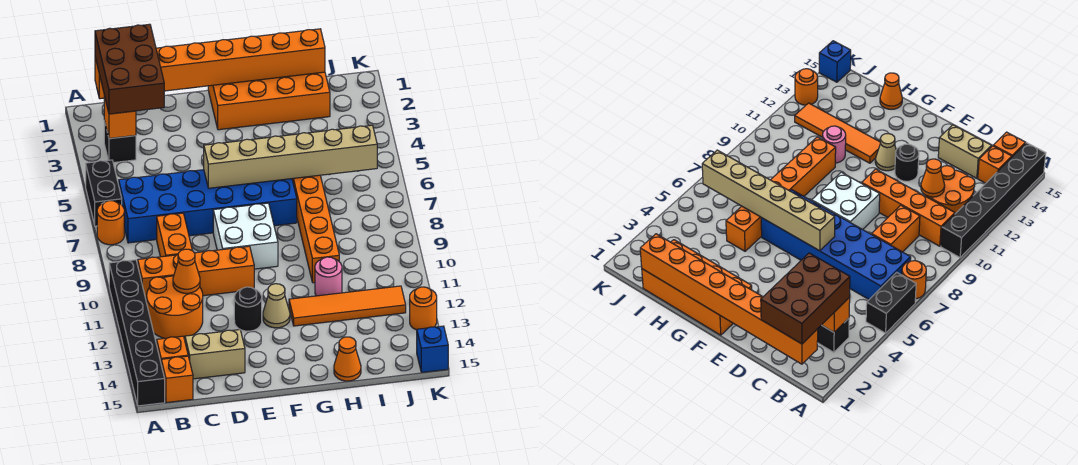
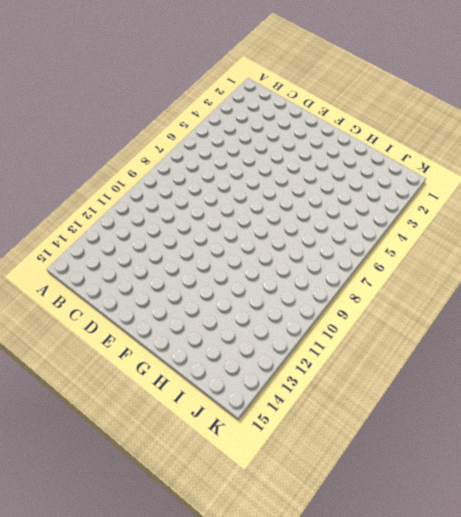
none -> black brick A5:A6 level 1
none -> orange round brick A7 level 1
none -> black brick A10:A15 level 1

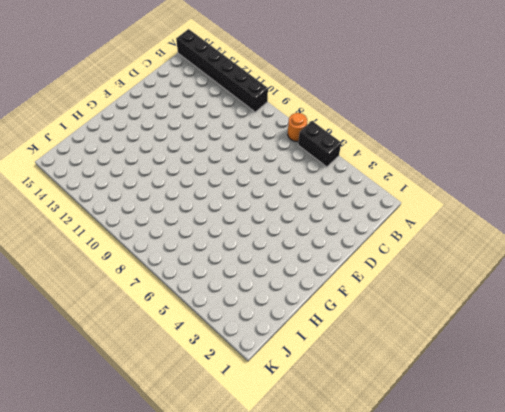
none -> black brick B3 level 1
none -> blue brick B6:G7 level 1
none -> orange brick B10:E10 level 1

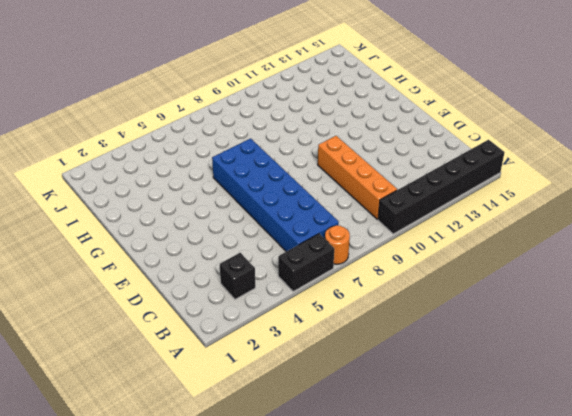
none -> orange round brick B11:C12 level 1
none -> orange brick B14 level 1
none -> orange brick B15 level 1

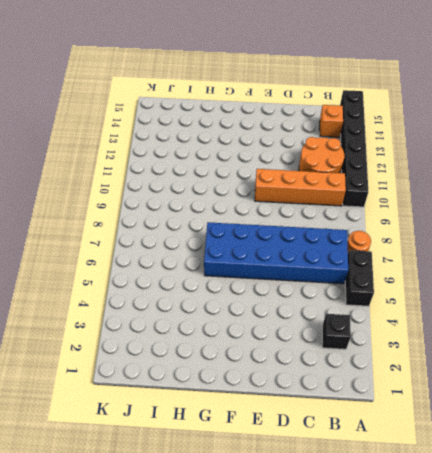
none -> orange brick B15 level 1
none -> orange brick C8:C9 level 1
none -> tan brick C14:D14 level 1

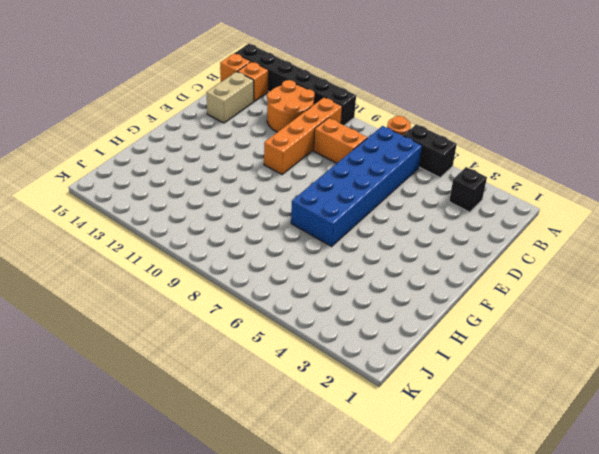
none -> white brick E8:F9 level 1
none -> black round brick E12 level 1
none -> orange brick F1:I2 level 1

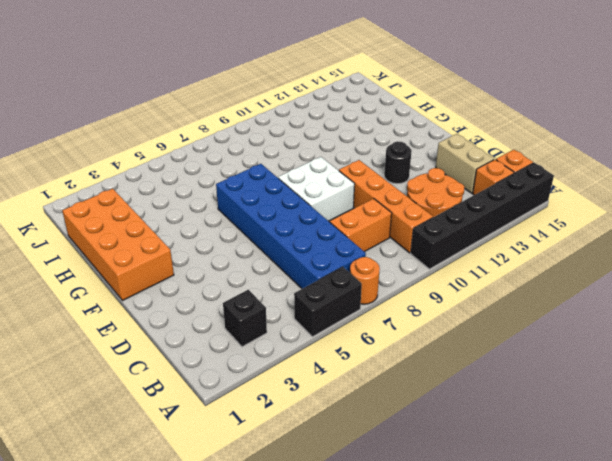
none -> tan cone F12 level 1
none -> orange tile G12:J12 level 1
none -> orange brick H5:H10 level 1

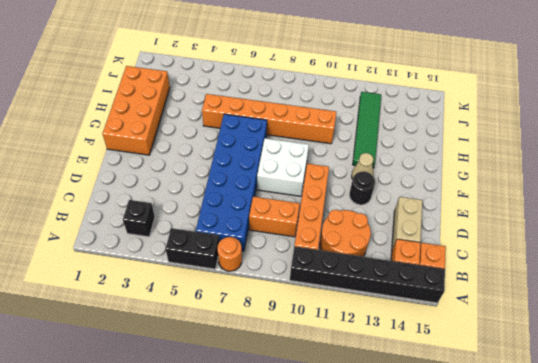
green tile G12:J12 level 1 -> orange tile G12:J12 level 1
none -> pink round brick H11 level 1
none -> orange cone H15 level 1
none -> orange round brick K13 level 1

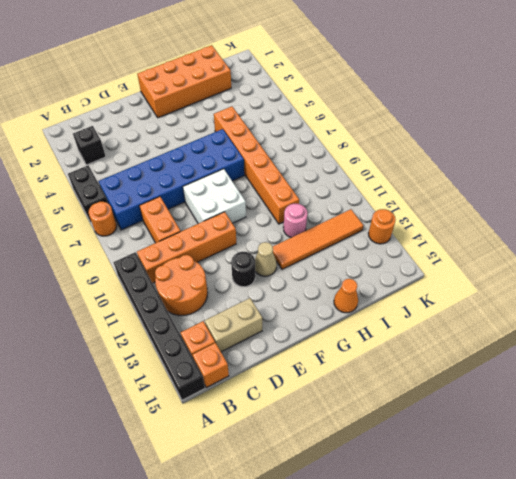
none -> blue brick K15 level 1
none -> orange brick B1:I1 level 2
none -> orange brick B3 level 2

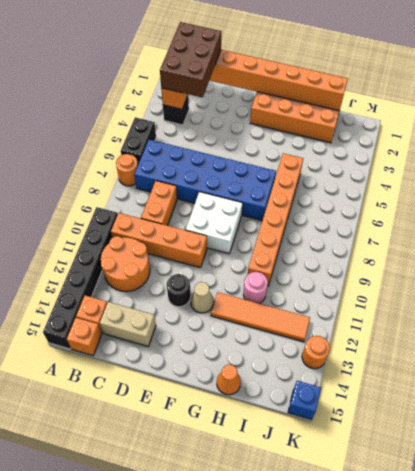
none -> orange cone C11 level 2
none -> tan brick E6:J6 level 2

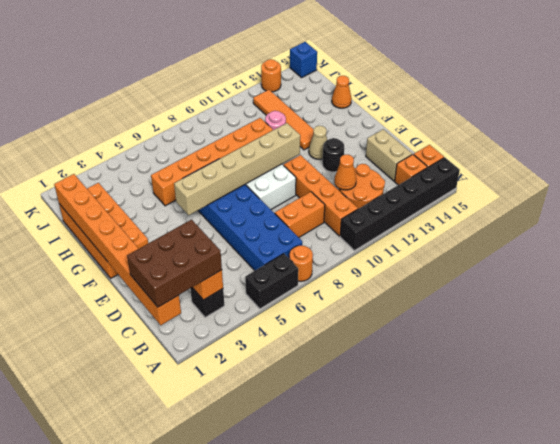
tan brick F5:F10 level 2 -> tan brick E6:J6 level 2

